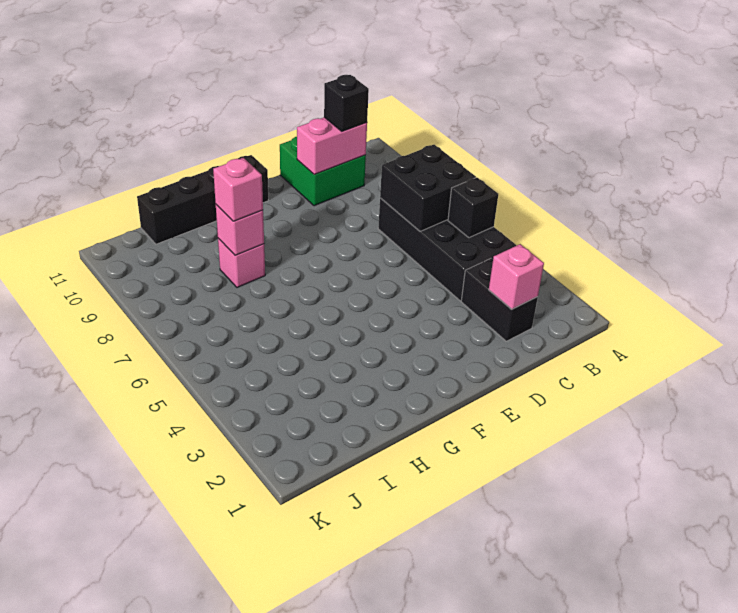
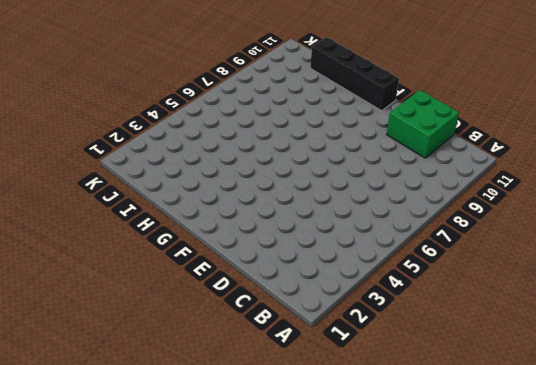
none -> black brick B4:C7 level 1
none -> black brick C2:C3 level 1
none -> pink brick H8 level 1

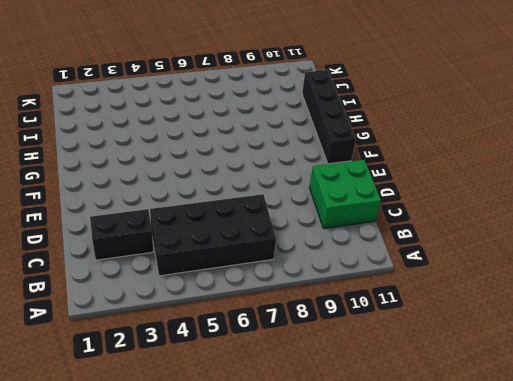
none -> pink brick H8 level 1
none -> black brick B5 level 2
none -> black brick B6:C7 level 2

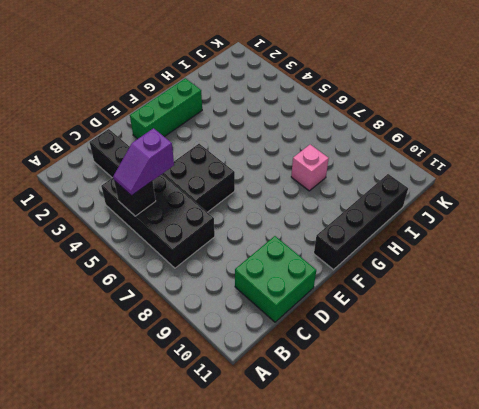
purple slope B5:C5 level 3 top C -> none
black brick D5:E6 level 1 -> black brick B6:C7 level 2
green brick E2:G2 level 1 -> none
none -> pink brick C2 level 2
none -> pink brick C10:D10 level 2
none -> pink brick H8 level 2

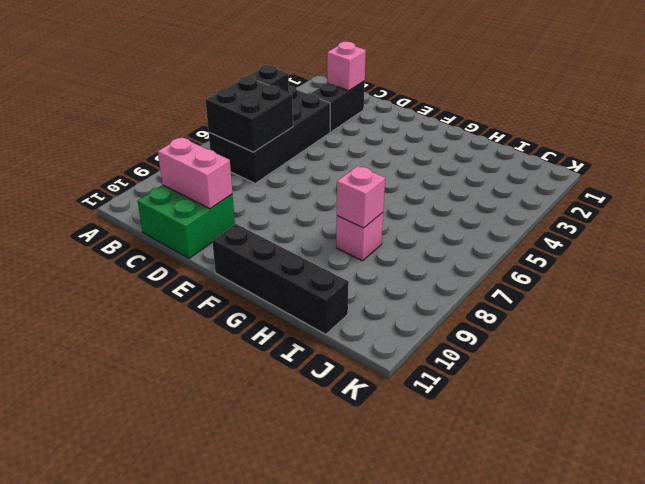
none -> black brick C10 level 3
none -> pink brick H8 level 3

